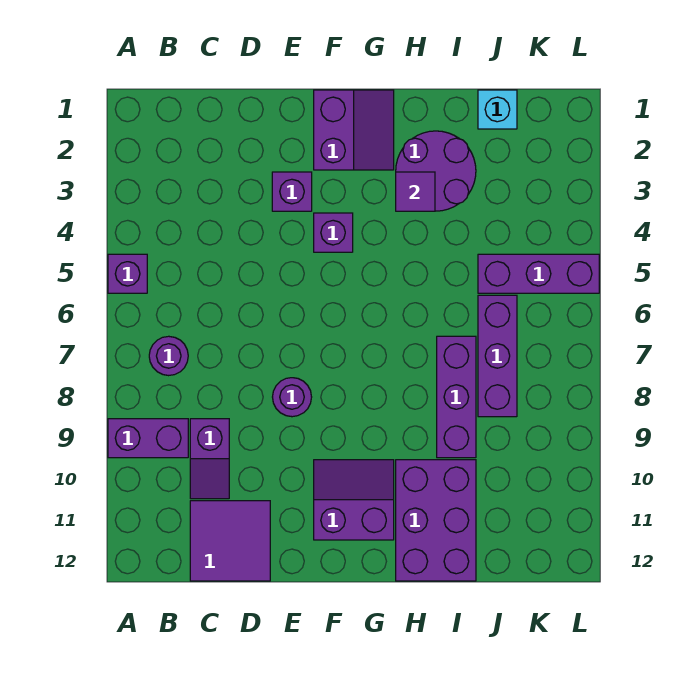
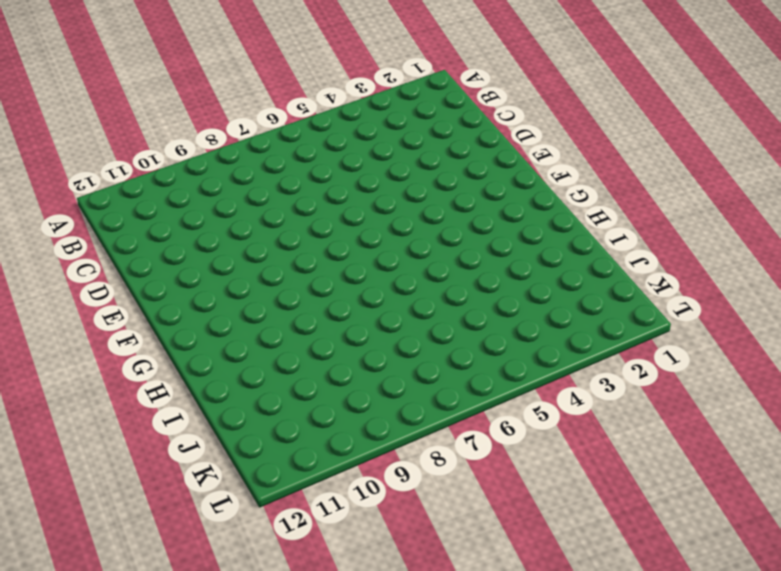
none -> purple brick A5 level 1
none -> purple brick A9:B9 level 1
none -> purple round brick B7 level 1

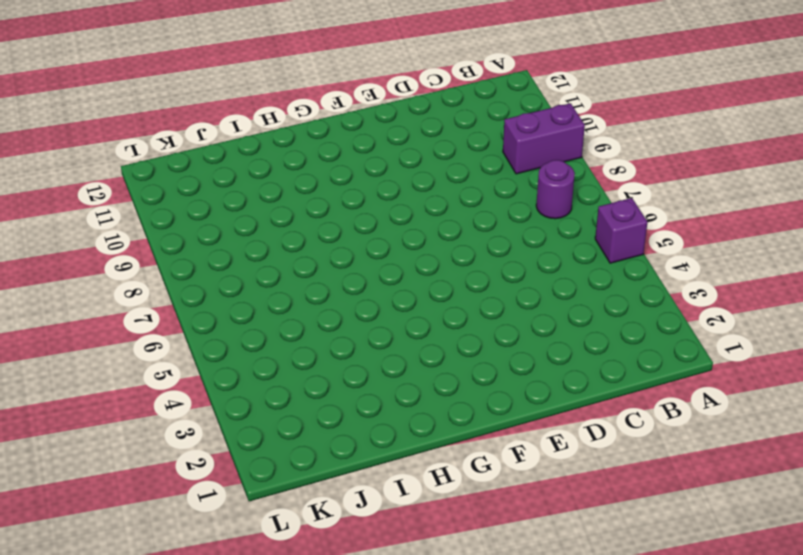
none -> purple slope C9:C10 level 1 top 9
none -> purple tile C11:D12 level 1
none -> purple brick E3 level 1

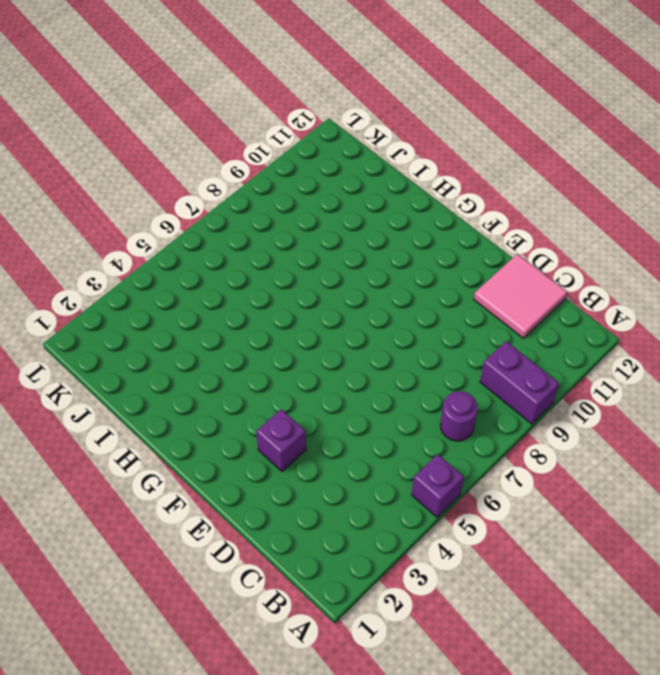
pink tile C11:D12 level 1 -> purple tile C11:D12 level 1
none -> purple slope C9:C10 level 1 top 9
none -> purple round brick E8 level 1
none -> purple slope F1:G2 level 1 top F

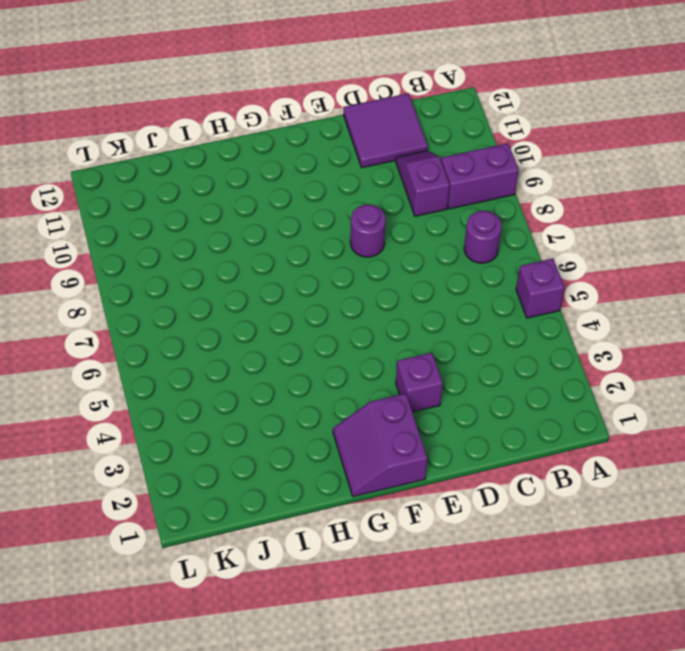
none -> purple brick F4 level 1
none -> purple slope F10:G11 level 1 top 11
none -> purple round brick H2:I3 level 1

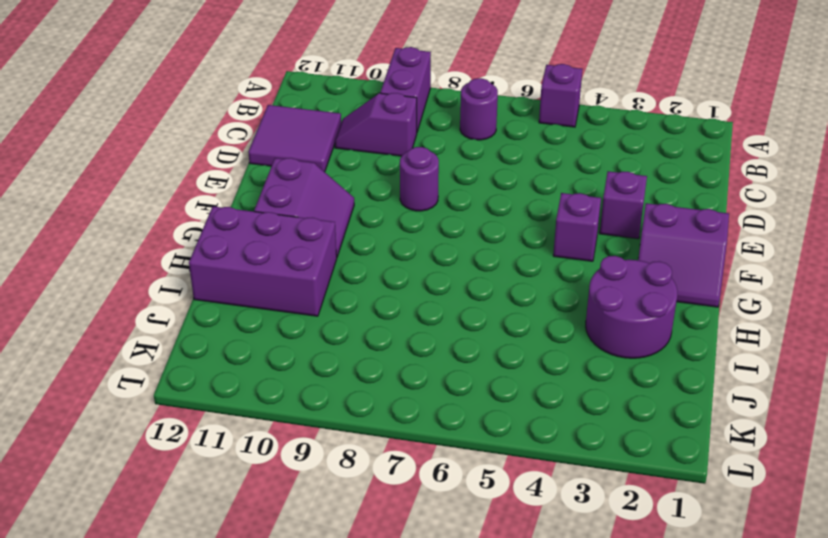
none -> purple brick I7:I9 level 1
none -> cyan brick J1 level 1
none -> purple brick J5:L5 level 1

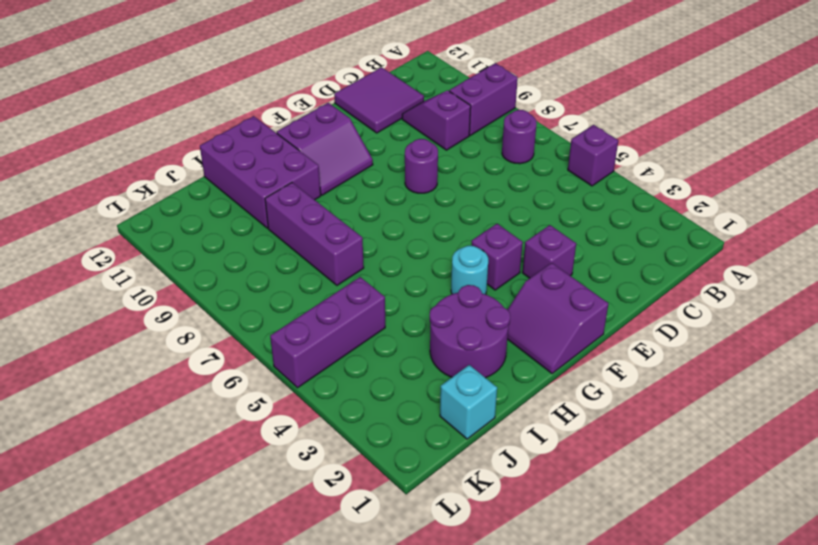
cyan round brick G4 level 1 -> none
none -> purple brick J6:J8 level 1
none -> purple tile H3 level 2

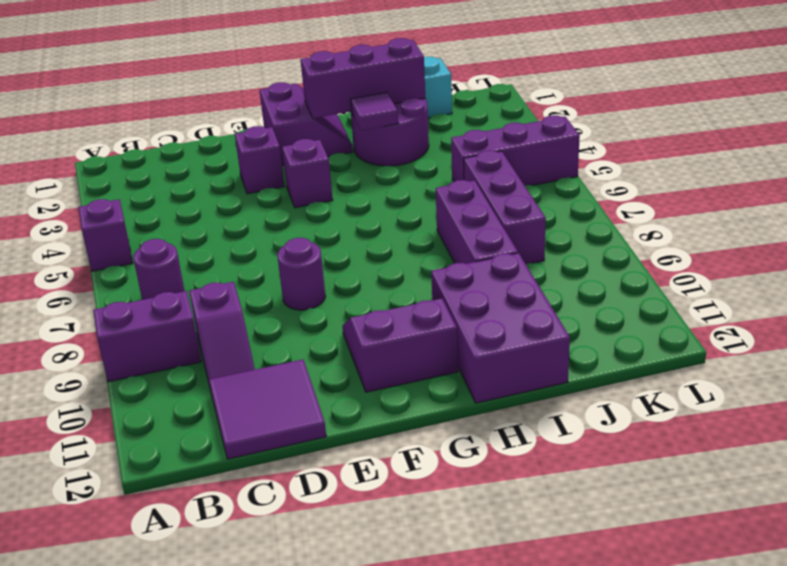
purple brick G2:I2 level 2 -> none

